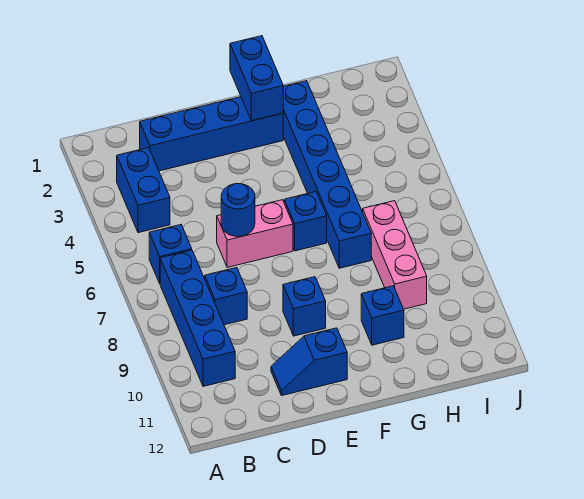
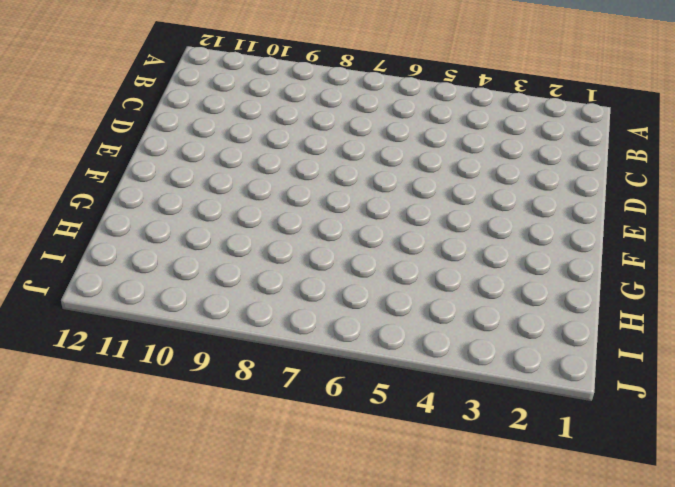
none -> blue brick B3:B4 level 1
none -> blue brick B6 level 1
none -> blue brick B7:B10 level 1

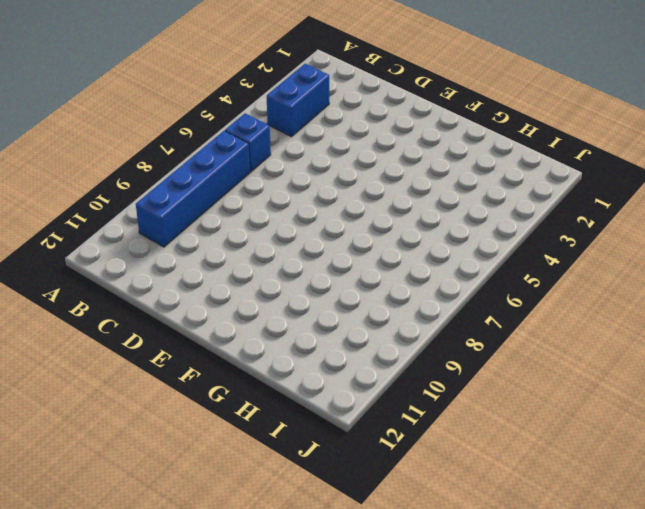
none -> blue brick C2:F2 level 1
none -> blue brick C8 level 1
none -> pink brick D6:E6 level 1

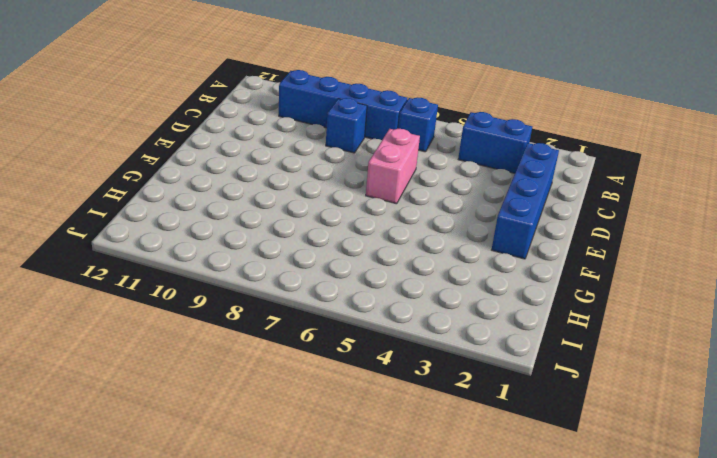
none -> blue slope D11:E11 level 1 top E
none -> blue brick E9 level 1
none -> blue brick F6 level 1

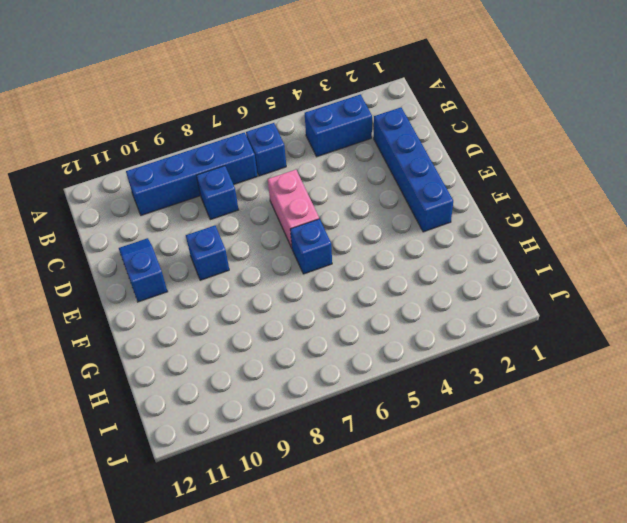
none -> blue brick G2:G7 level 1
none -> blue brick G10 level 1
none -> pink brick H7:H9 level 1

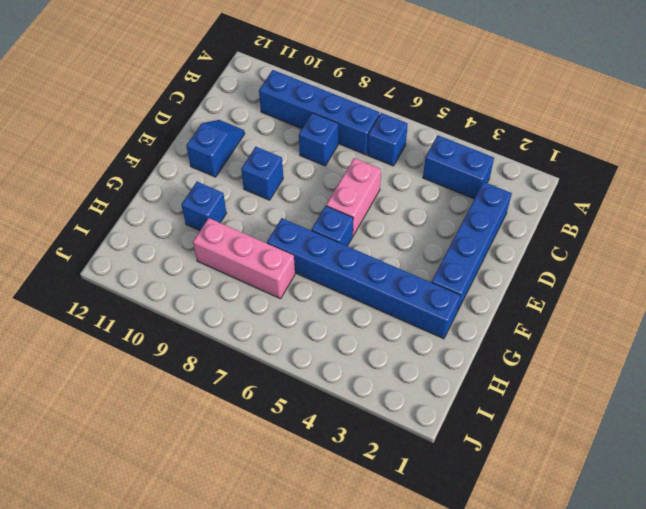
none -> blue round brick D6 level 2
none -> blue brick F1:F2 level 2

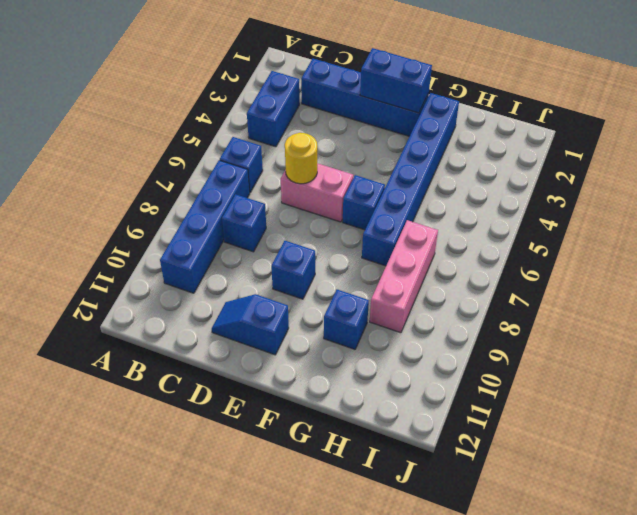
yellow round brick D6 level 2 -> blue round brick D6 level 2
blue brick E2:F2 level 2 -> blue brick F1:F2 level 2

